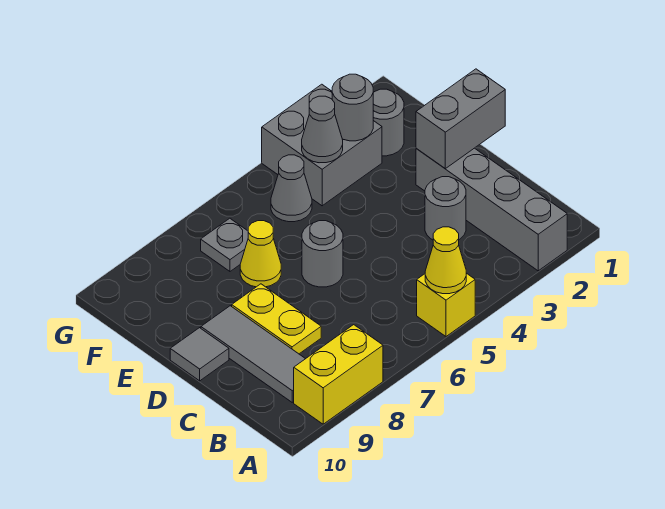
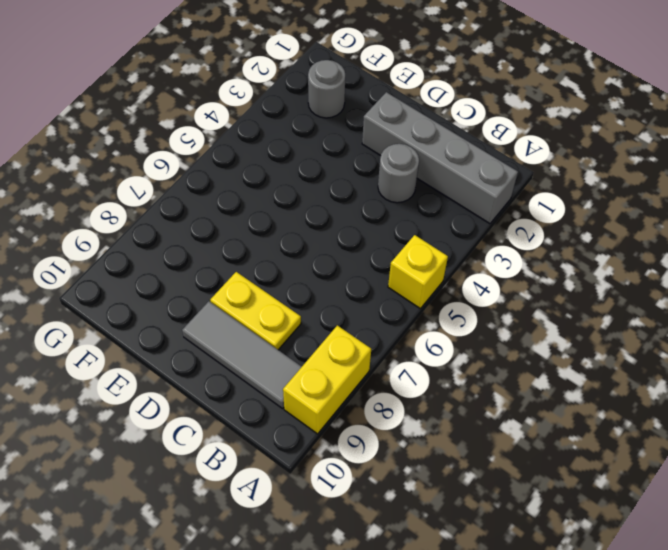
none -> grey round brick D6 level 1
none -> grey tile D10 level 1
none -> yellow cone E7 level 1

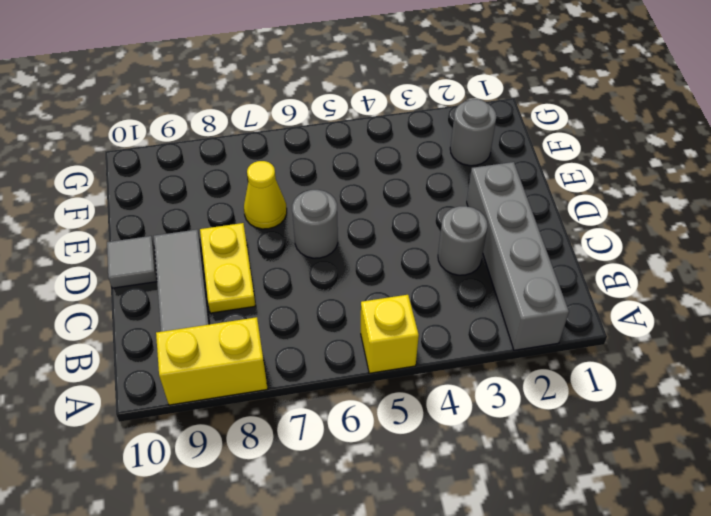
none -> grey brick F3:G4 level 1
none -> grey cone F5 level 1
none -> grey plate F7 level 1

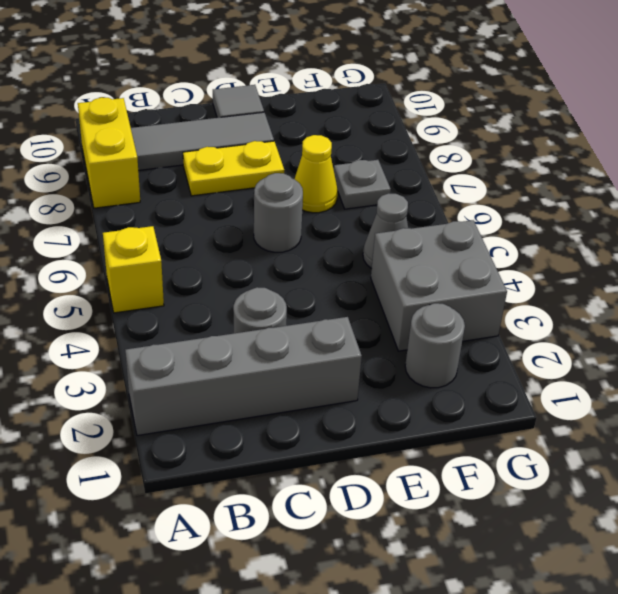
none -> yellow cone A5 level 2
none -> grey brick D1:D2 level 2
none -> grey round brick F3 level 2

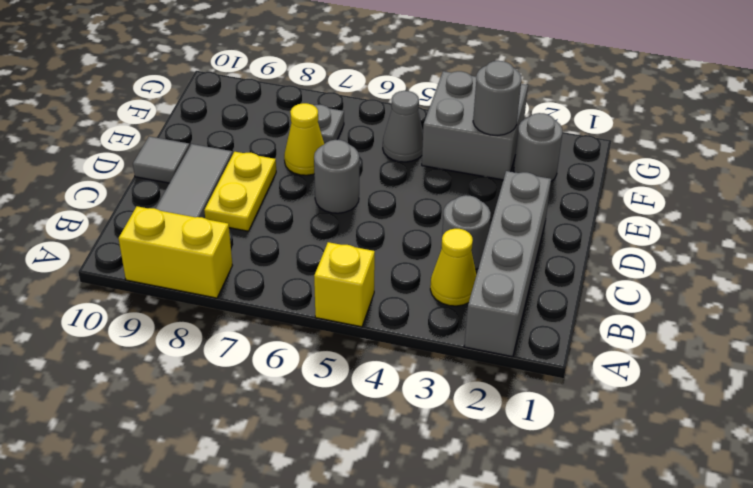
yellow cone B3 level 1 -> yellow cone A5 level 2
none -> grey brick D1:D2 level 2
none -> grey cone F4 level 2

